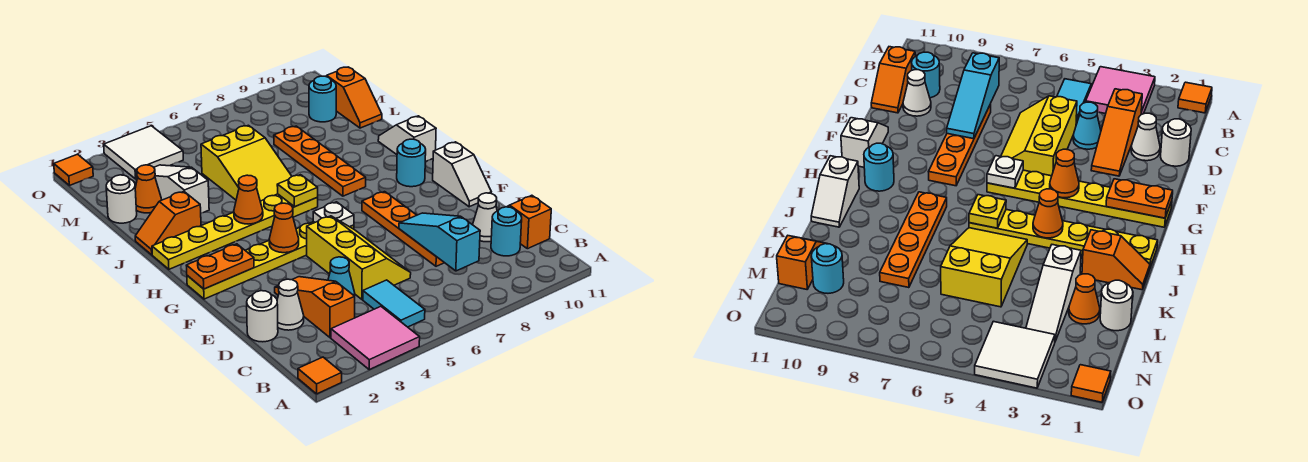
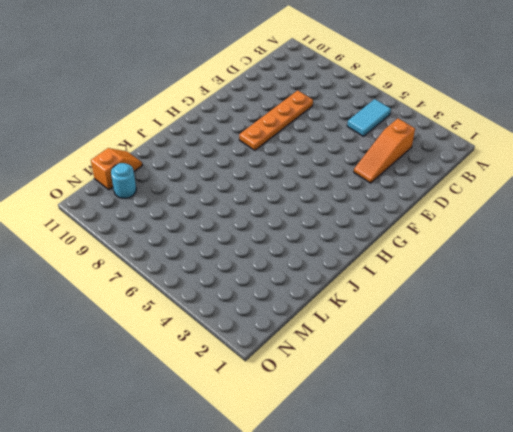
none -> orange tile A1 level 1
none -> pink tile A3:B4 level 1
none -> cyan round brick C10 level 1
none -> orange slope C11:D11 level 1 top C

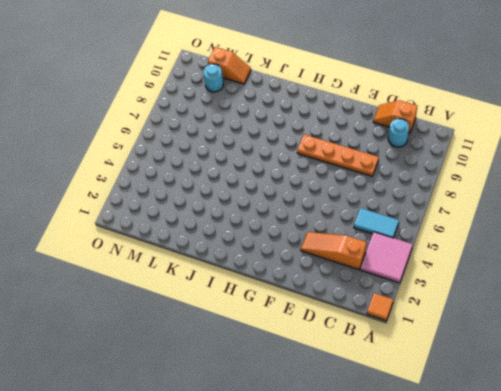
none -> white round brick D1 level 1
none -> white cone D2 level 1
none -> cyan cone D4 level 1
none -> yellow slope D5:F6 level 1 top 5

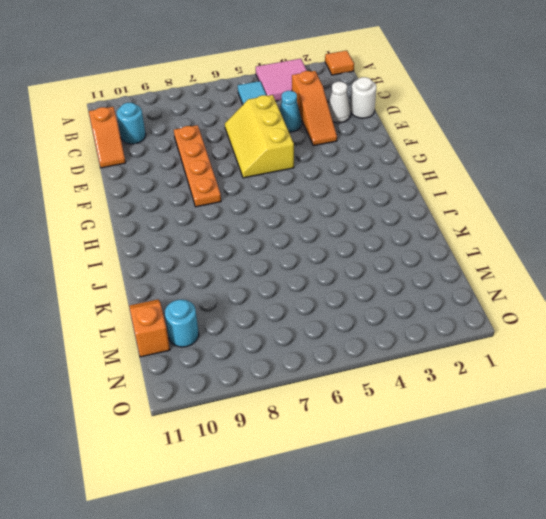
none -> white cone D10 level 1
none -> white slope F11:G11 level 1 top G
none -> yellow plate G1:G6 level 1
none -> cyan round brick H10 level 1

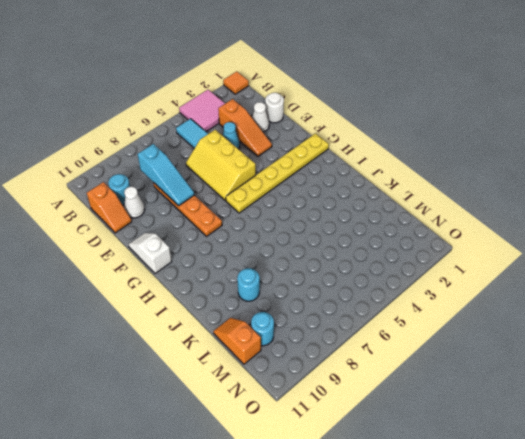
cyan round brick K9 level 1 -> cyan round brick H10 level 1
none -> yellow plate I1:I6 level 1
none -> orange plate I8:L8 level 1
none -> white slope I11:J11 level 1 top I
none -> orange slope J1:J2 level 1 top 2

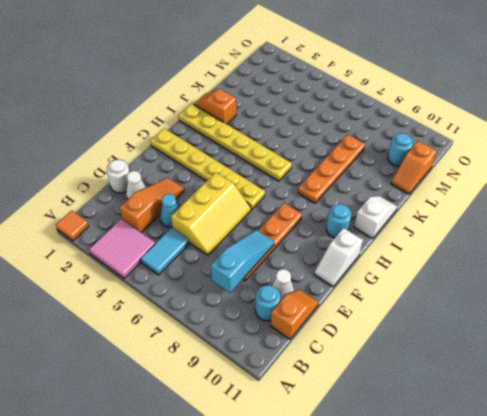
none -> yellow slope J5:L6 level 1 top L
none -> white slope K3:M3 level 1 top K
none -> white round brick L1 level 1
none -> orange cone L2 level 1

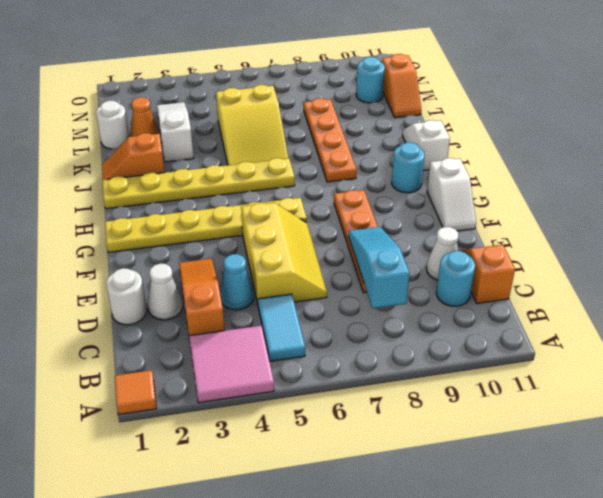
none -> white tile N3:O4 level 1
none -> orange tile O1 level 1
none -> orange plate G1:G2 level 2
none -> orange cone G4 level 2

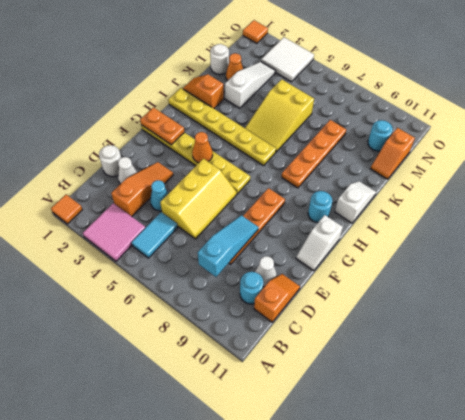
none -> white plate G6 level 2
none -> orange cone I4 level 2
none -> yellow plate I6 level 2

